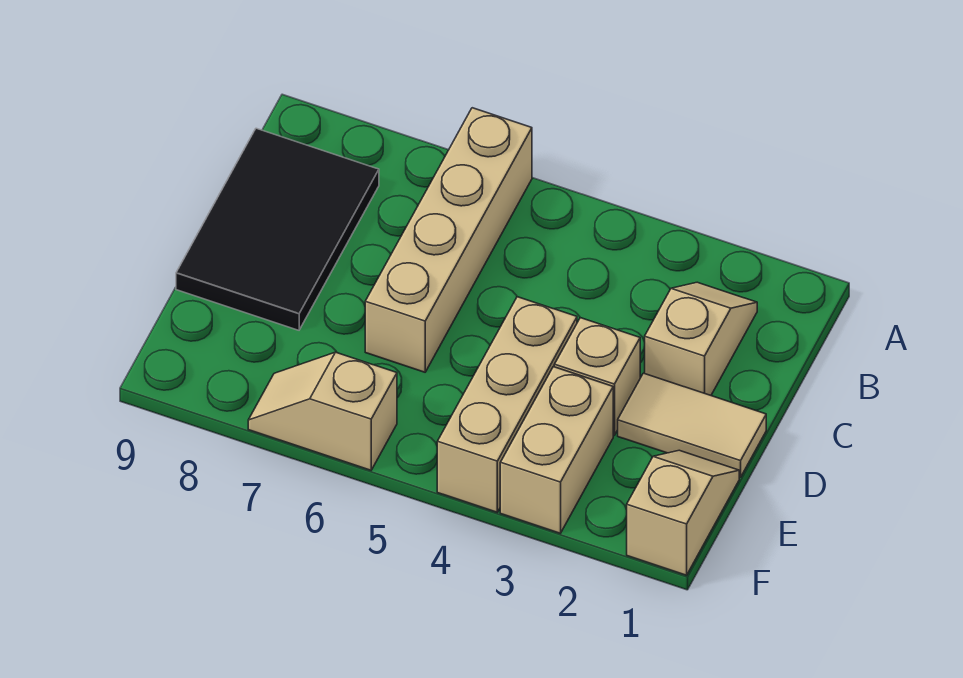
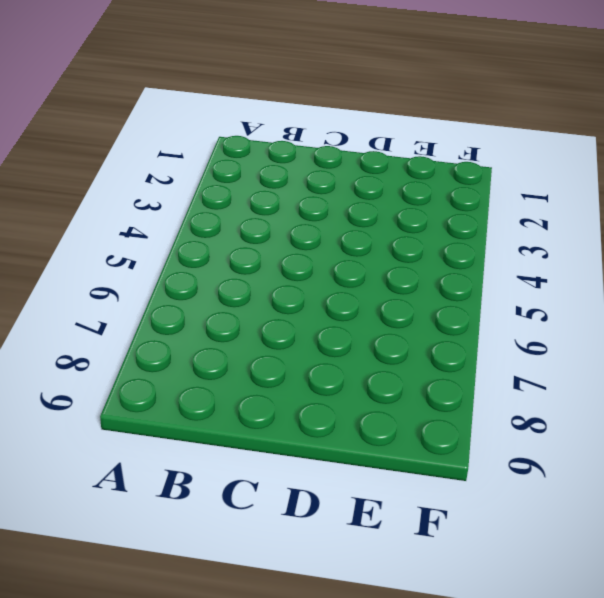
none -> tan brick A6:D6 level 1
none -> tan slope B2:C2 level 1 top C

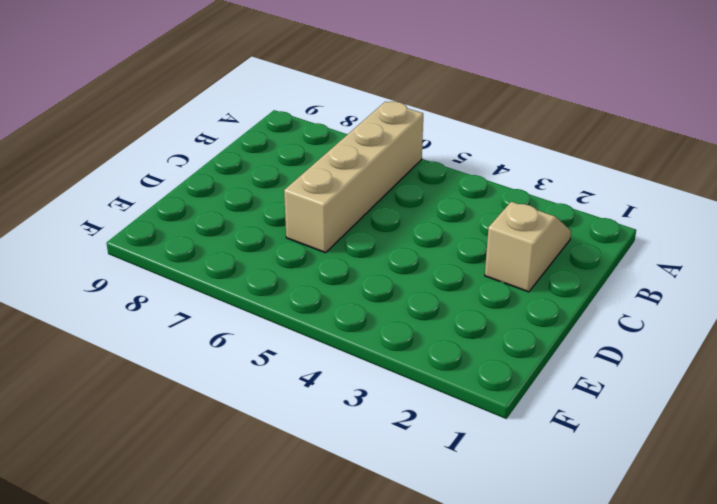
none -> black tile B8:D9 level 1
none -> tan tile D1:D2 level 1

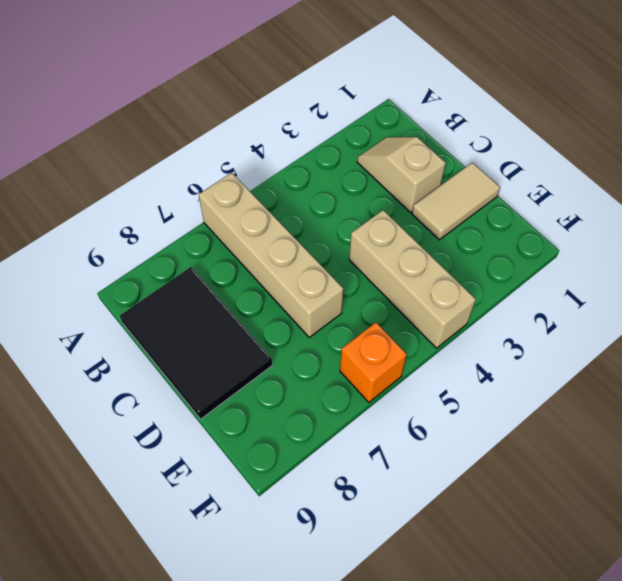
orange brick F6 level 1 -> tan slope F6:F7 level 1 top 6
none -> tan brick D3 level 1
none -> tan slope E1:F1 level 1 top F

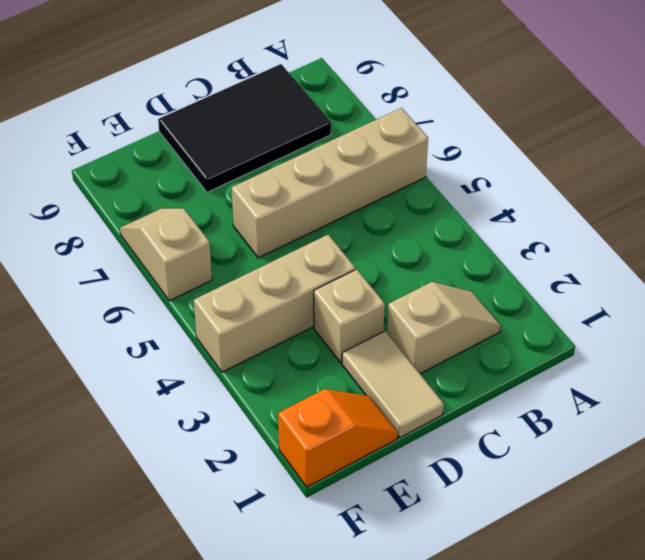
orange slope E1:F1 level 1 top F -> tan slope E1:F1 level 1 top F
none -> tan brick E3:F3 level 1

